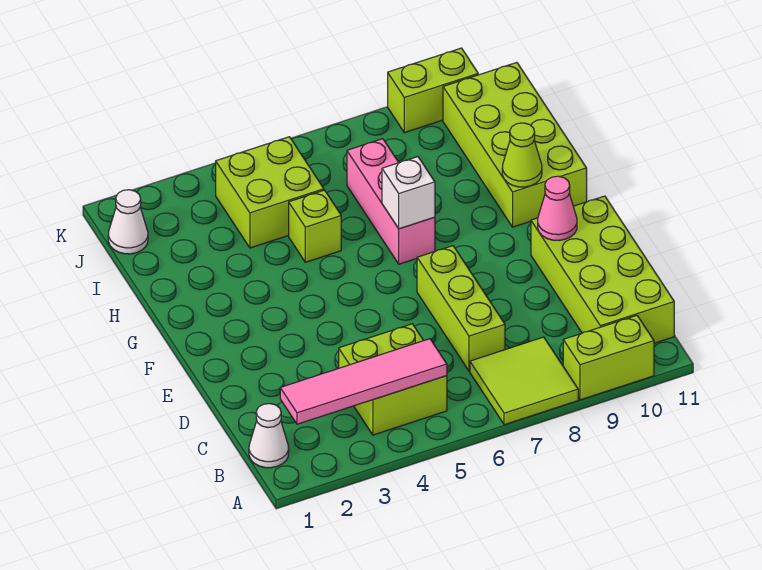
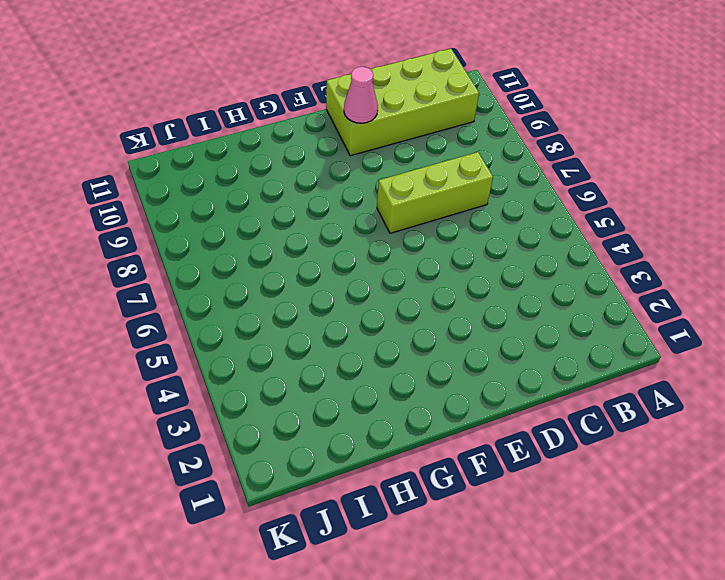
none -> lime tile A7:B8 level 1
none -> lime brick A9:A10 level 1
none -> white cone B1 level 1

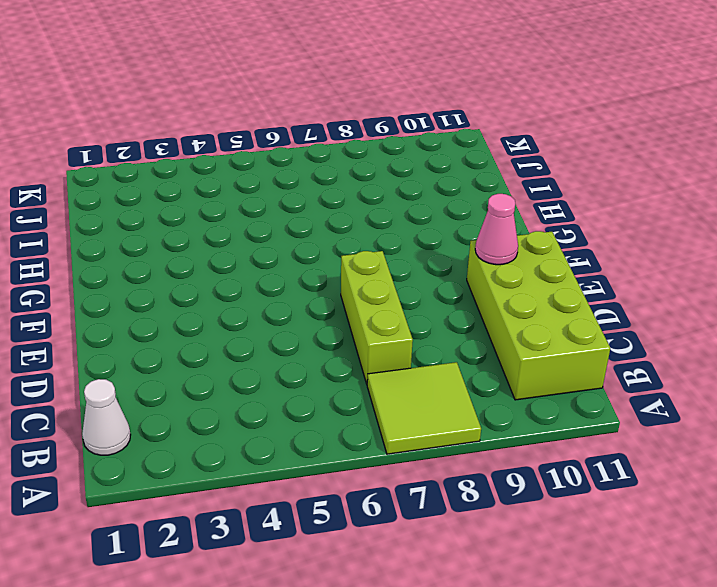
none -> lime brick A9:A10 level 1
none -> lime brick B4:C5 level 1
none -> pink brick G7:I7 level 1

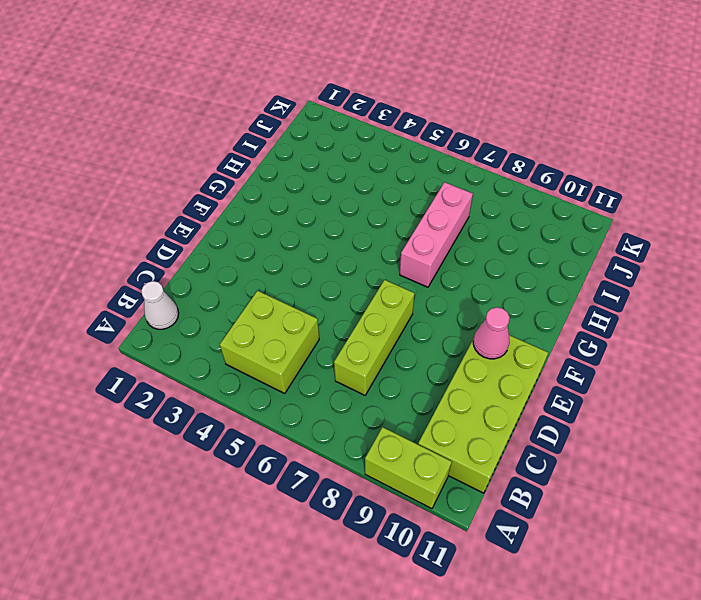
none -> lime tile A7:B8 level 1
none -> lime brick G10:J11 level 1
none -> lime brick H5 level 1

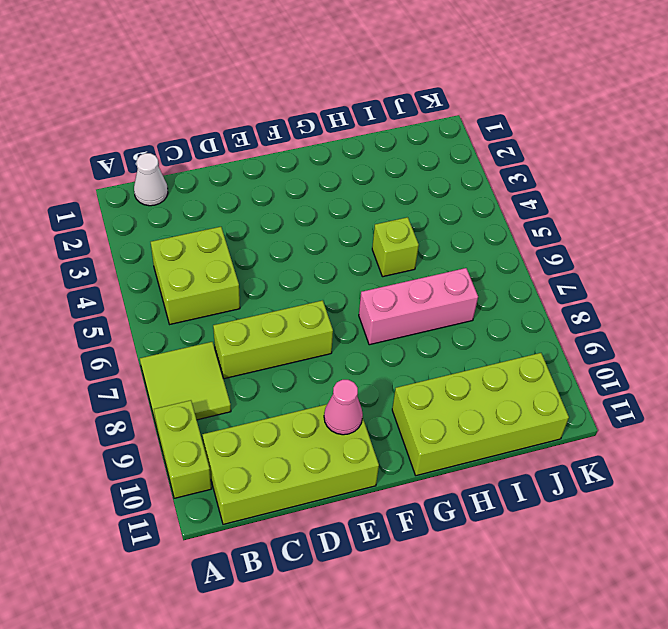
none -> lime brick I4:J5 level 1
none -> white cone J1 level 1
none -> lime brick K9:K10 level 1

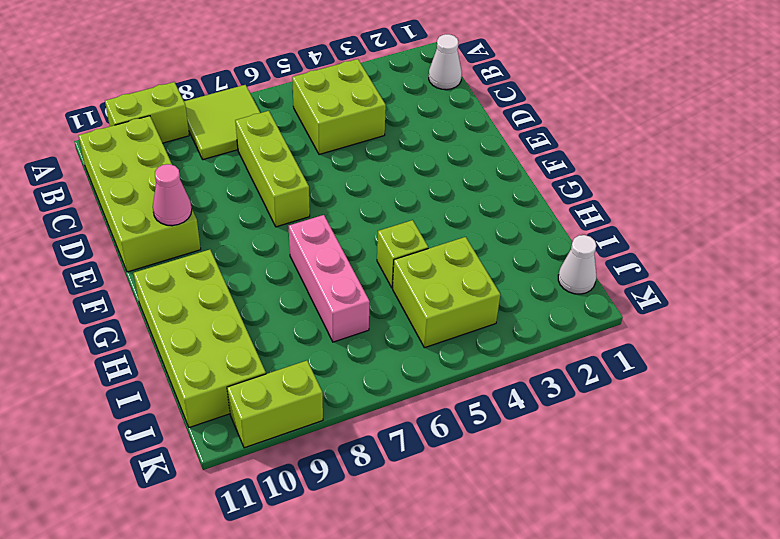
none -> pink tile B2:B5 level 2
none -> white brick G7 level 2
none -> lime cone G10 level 2

